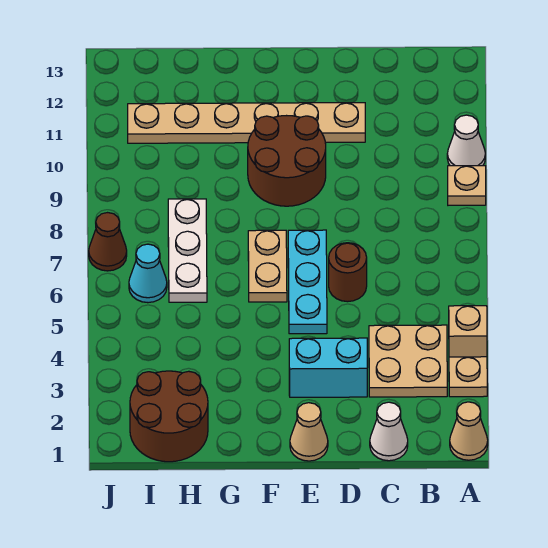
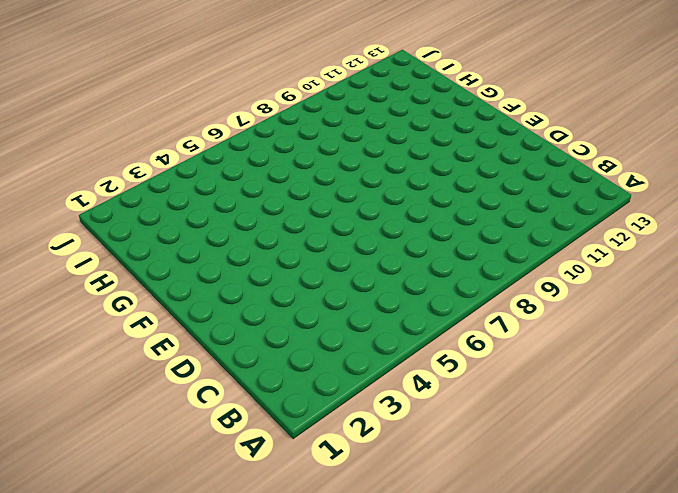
none -> tan cone A1 level 1
none -> tan plate A3 level 1
none -> tan brick A4 level 1

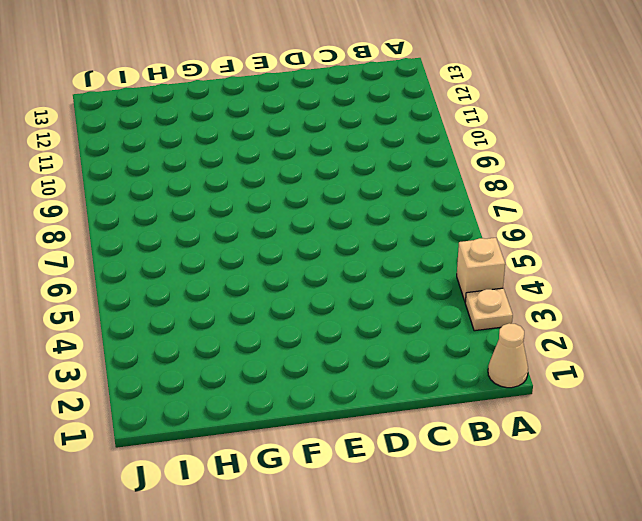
none -> tan plate A9 level 1
none -> white cone A10 level 1
none -> tan plate B3:C4 level 1

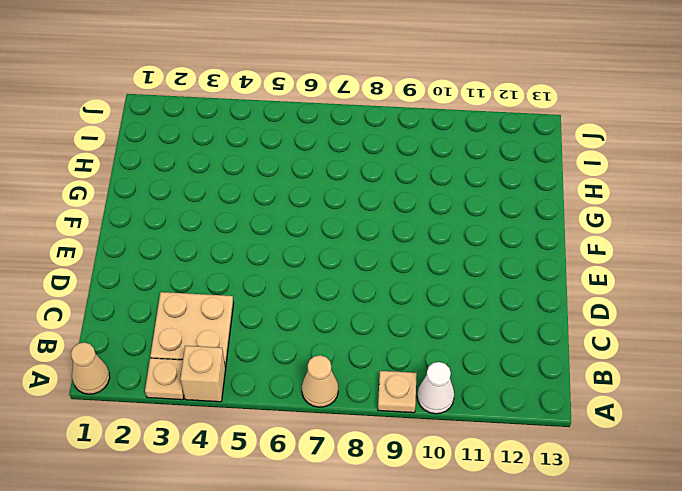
tan cone A7 level 1 -> tan cone E1 level 1
none -> white cone C1 level 1
none -> cyan brick D3:E3 level 1
none -> brown round brick D6 level 1

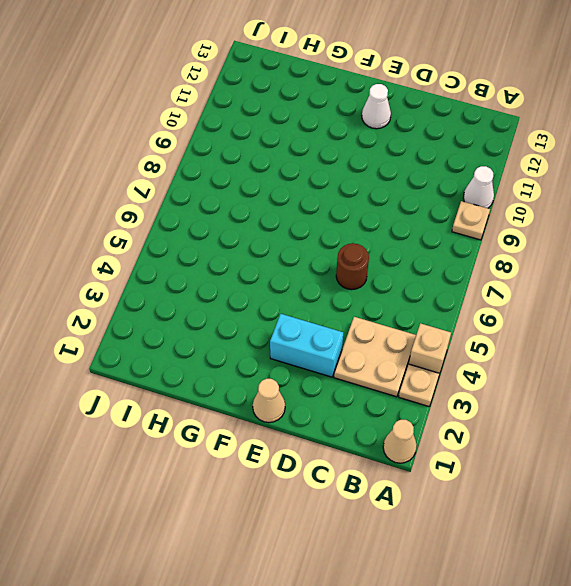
white cone E12 level 1 -> white cone C1 level 1
none -> tan plate D11:I11 level 1
none -> cyan plate E5:E7 level 1
none -> brown round brick E9:F10 level 1

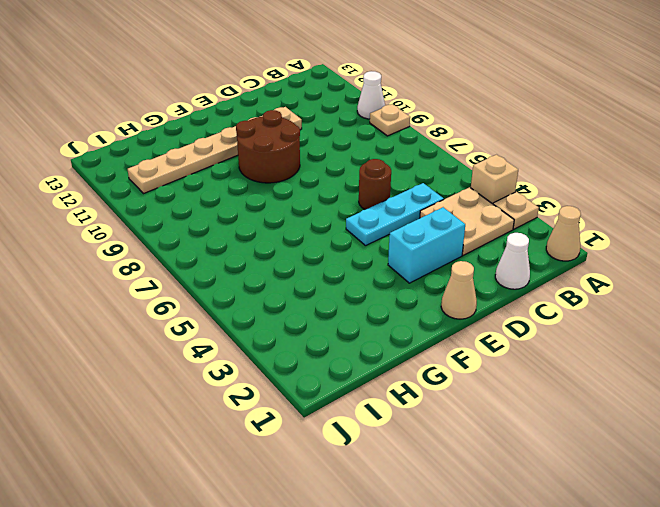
cyan plate C5:E5 level 1 -> cyan plate E5:E7 level 1
none -> tan plate F6:F7 level 1
none -> brown round brick H1:I2 level 1
none -> white plate H6:H8 level 1

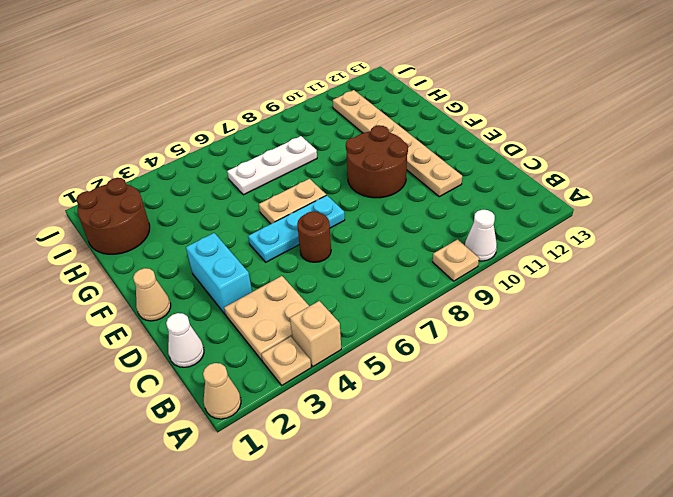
none -> cyan cone I6 level 1
none -> brown cone J7 level 1

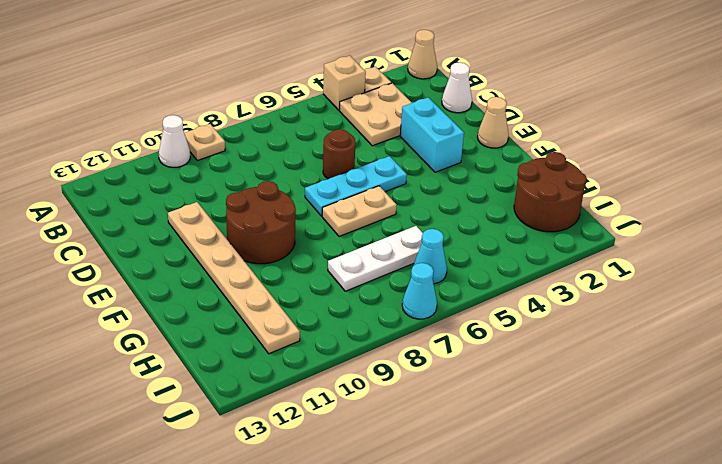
cyan cone J7 level 1 -> brown cone J7 level 1

